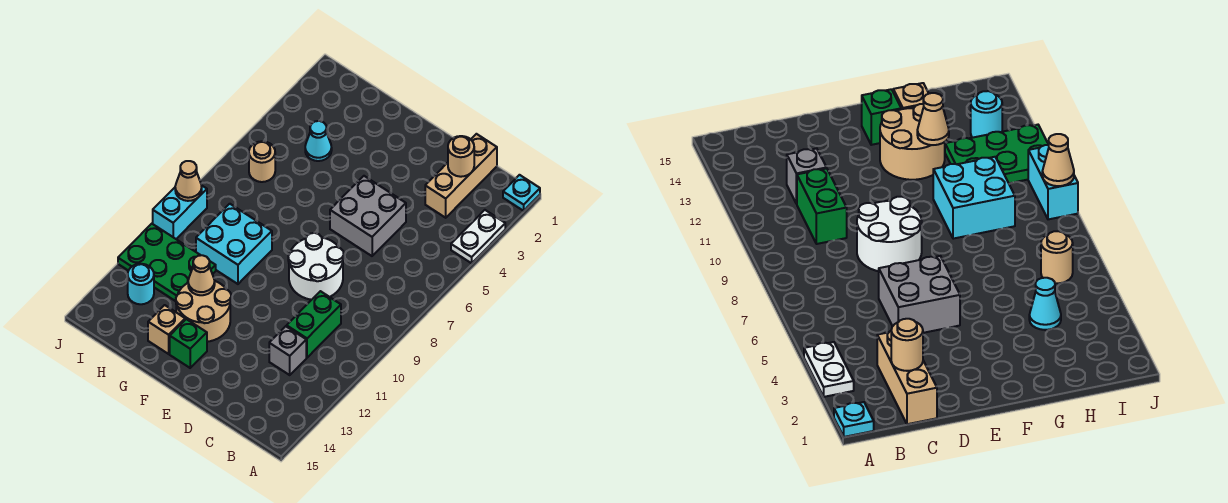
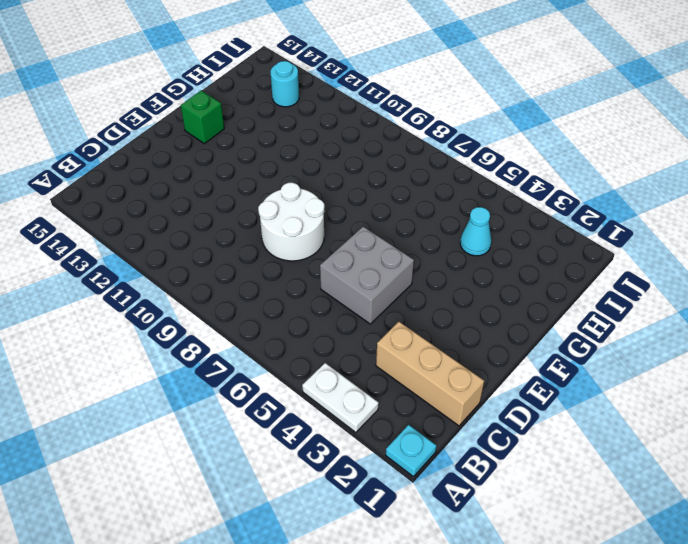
none -> green brick C10:C11 level 1
none -> grey brick C12 level 1
none -> tan round brick F12:G13 level 1

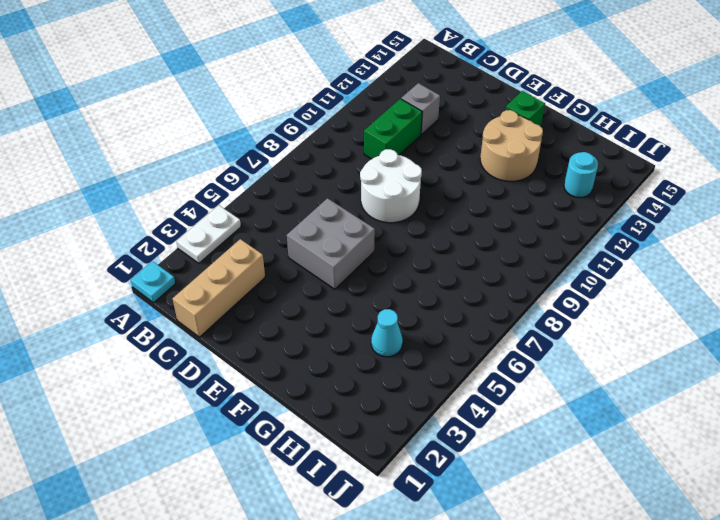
none -> cyan brick G9:H10 level 1
none -> tan brick G14 level 1
none -> green plate H11:J12 level 1

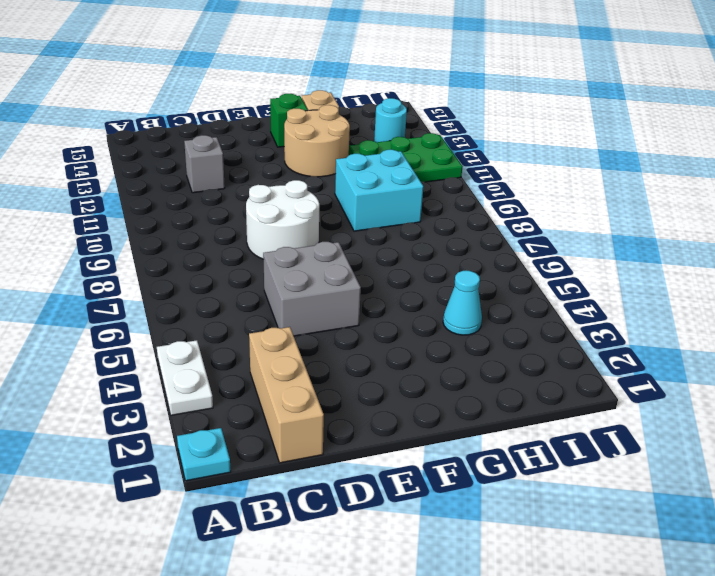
none -> green brick C10:C11 level 1
none -> tan round brick I6 level 1
none -> cyan brick J9:J10 level 1

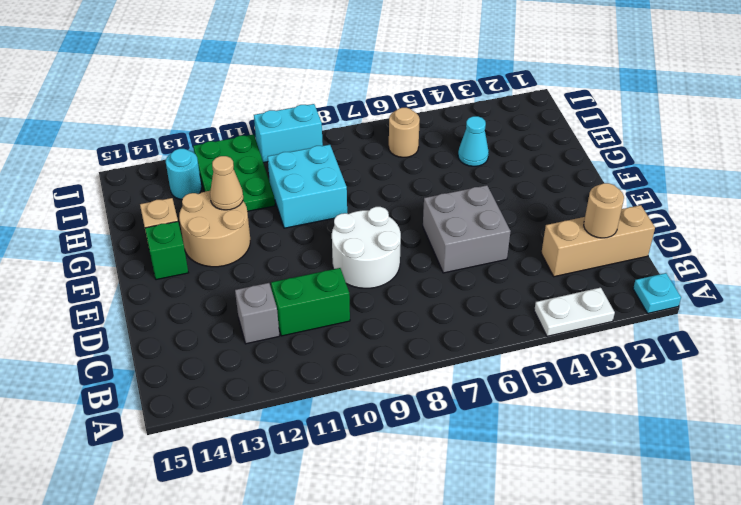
none -> tan cone J9 level 2

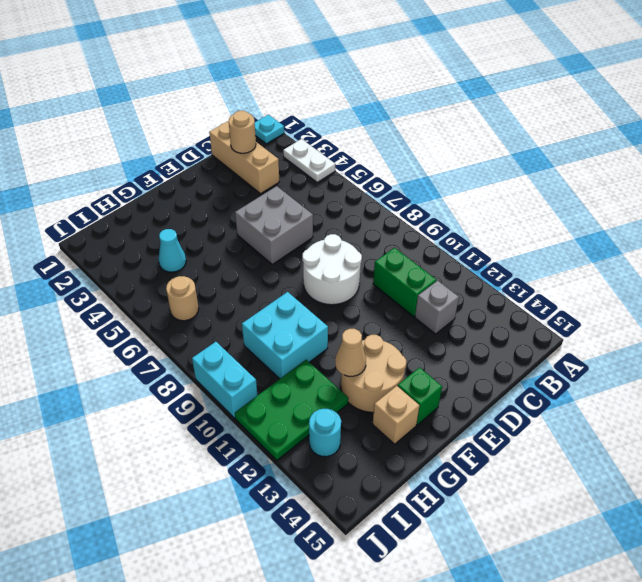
none -> tan cone J9 level 2

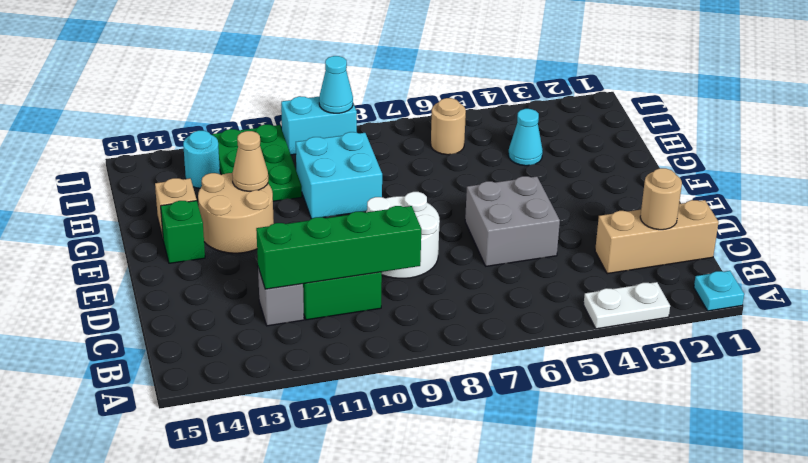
green brick C9:C12 level 2 -> none
cyan cone J9 level 2 -> tan cone J9 level 2

